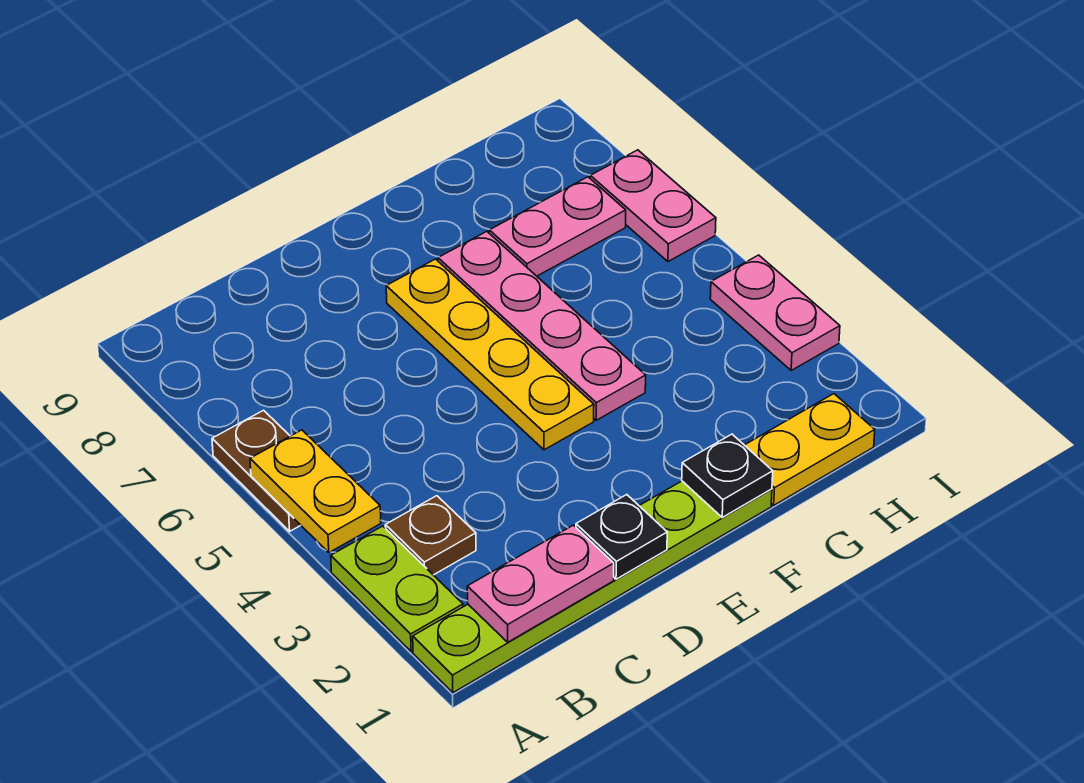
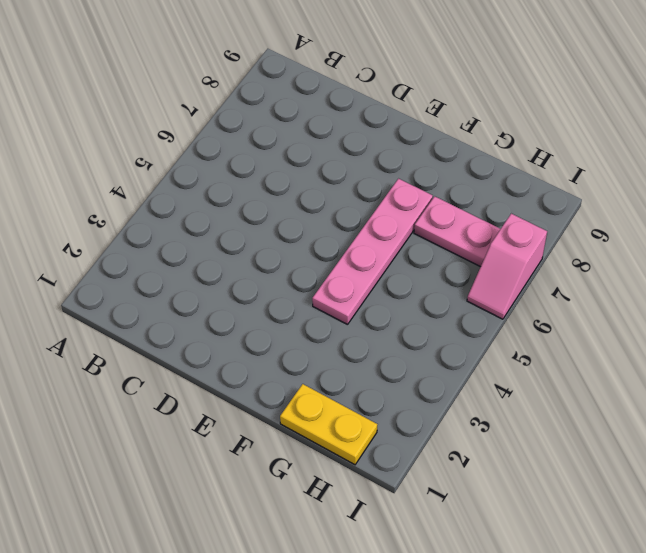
pink slope I6:I7 level 1 top 7 -> pink plate I6:I7 level 1
none -> lime plate A1:F1 level 1
none -> lime plate A2:A3 level 1
none -> brown plate A5:A6 level 1

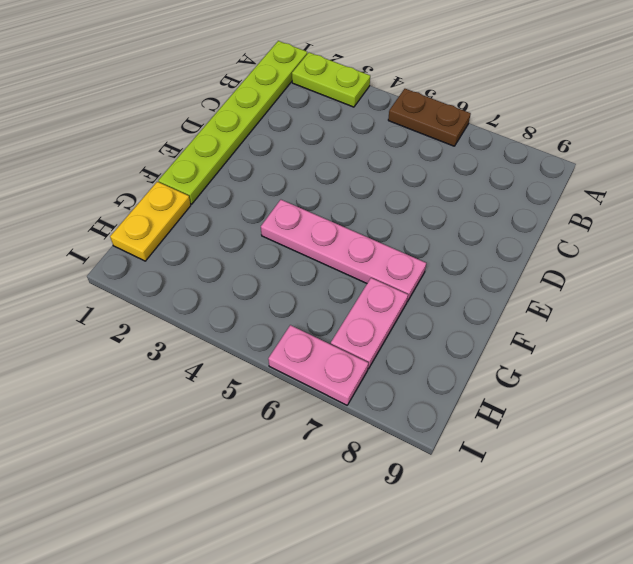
none -> brown plate B3 level 1
none -> yellow plate E4:E7 level 1
none -> pink plate I3:I4 level 1

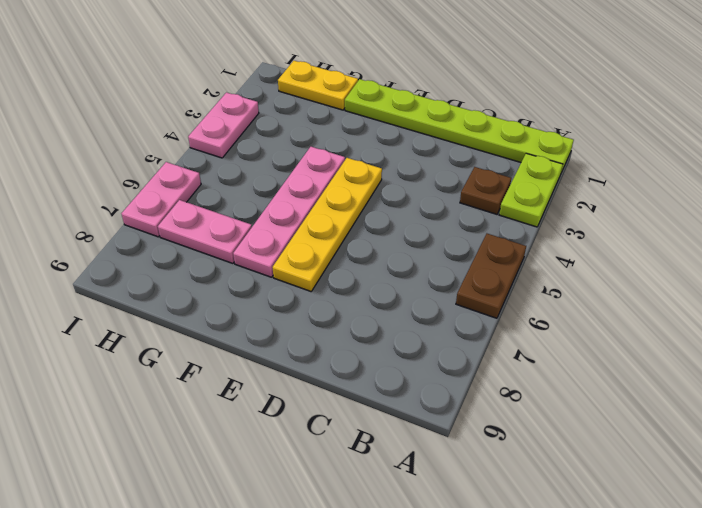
none -> yellow plate A4:A5 level 2
none -> pink plate B1:C1 level 2
none -> black plate D1 level 2

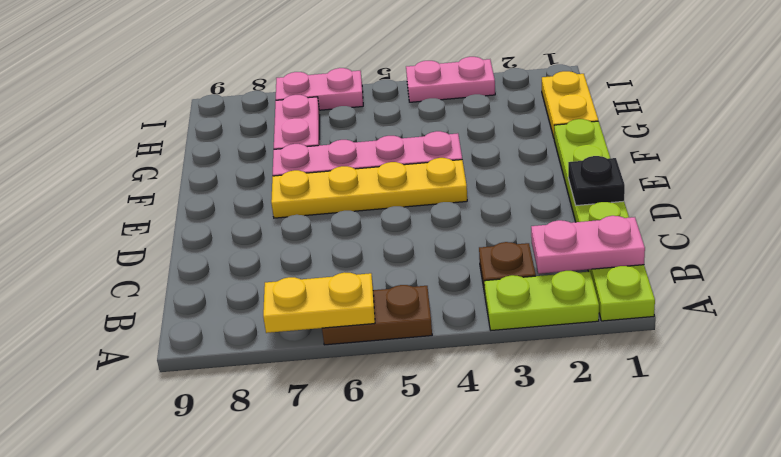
yellow plate A6:A7 level 2 -> yellow plate A4:A5 level 2
pink plate B1:B2 level 2 -> pink plate B1:C1 level 2
none -> black plate F1 level 2

